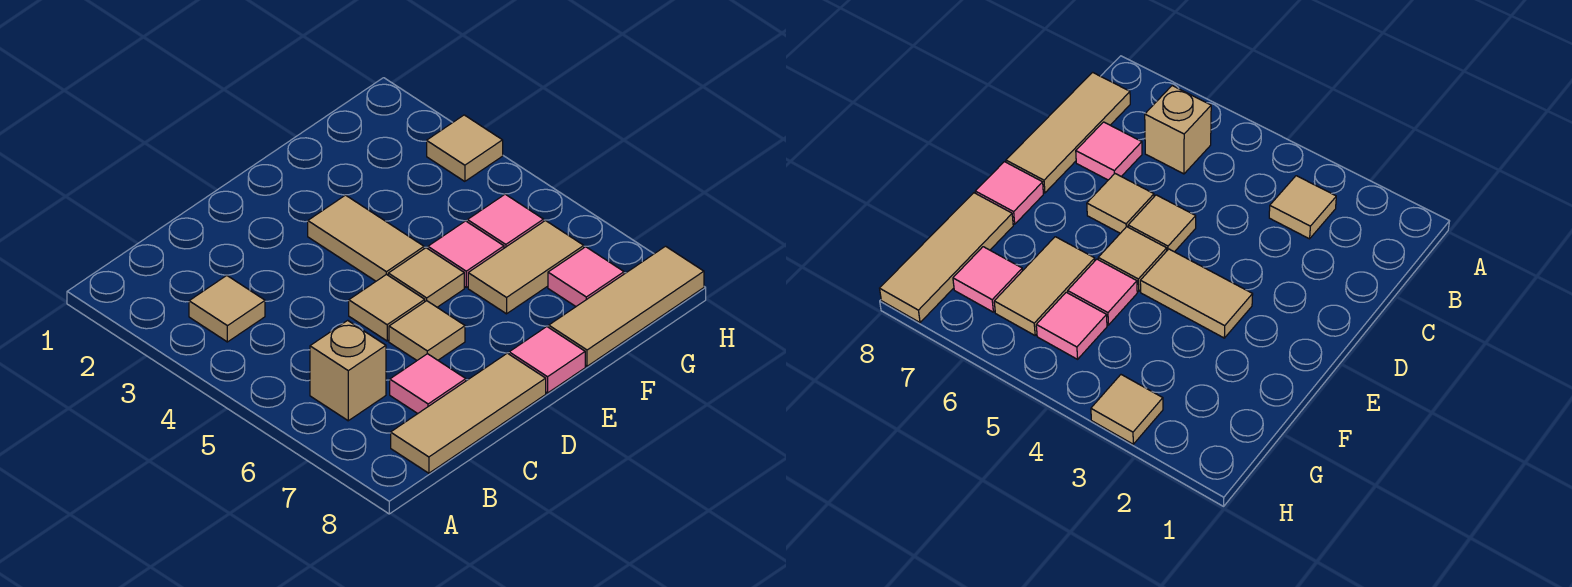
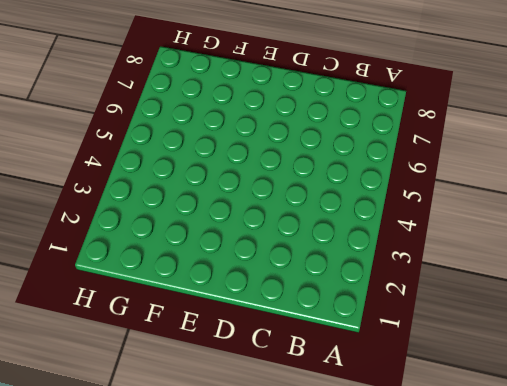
none -> tan tile B3 level 1
none -> tan brick B6 level 1
none -> tan tile B8:D8 level 1

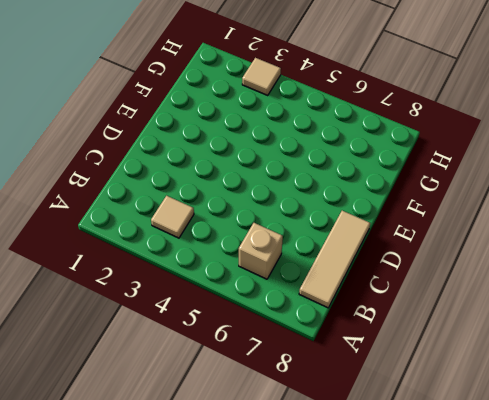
none -> pink tile C7 level 1
none -> tan tile D5 level 1
none -> tan tile D6 level 1

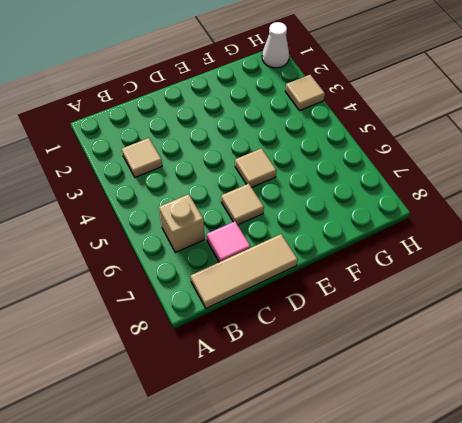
white cone H1 level 1 -> none
none -> tan tile D5 level 1
none -> tan tile E3:E4 level 1
none -> pink tile E8 level 1

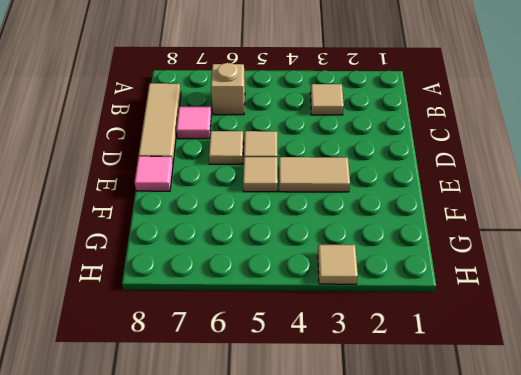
none -> pink tile F5 level 1
none -> tan tile F6:G6 level 1
none -> tan tile F8:H8 level 1

